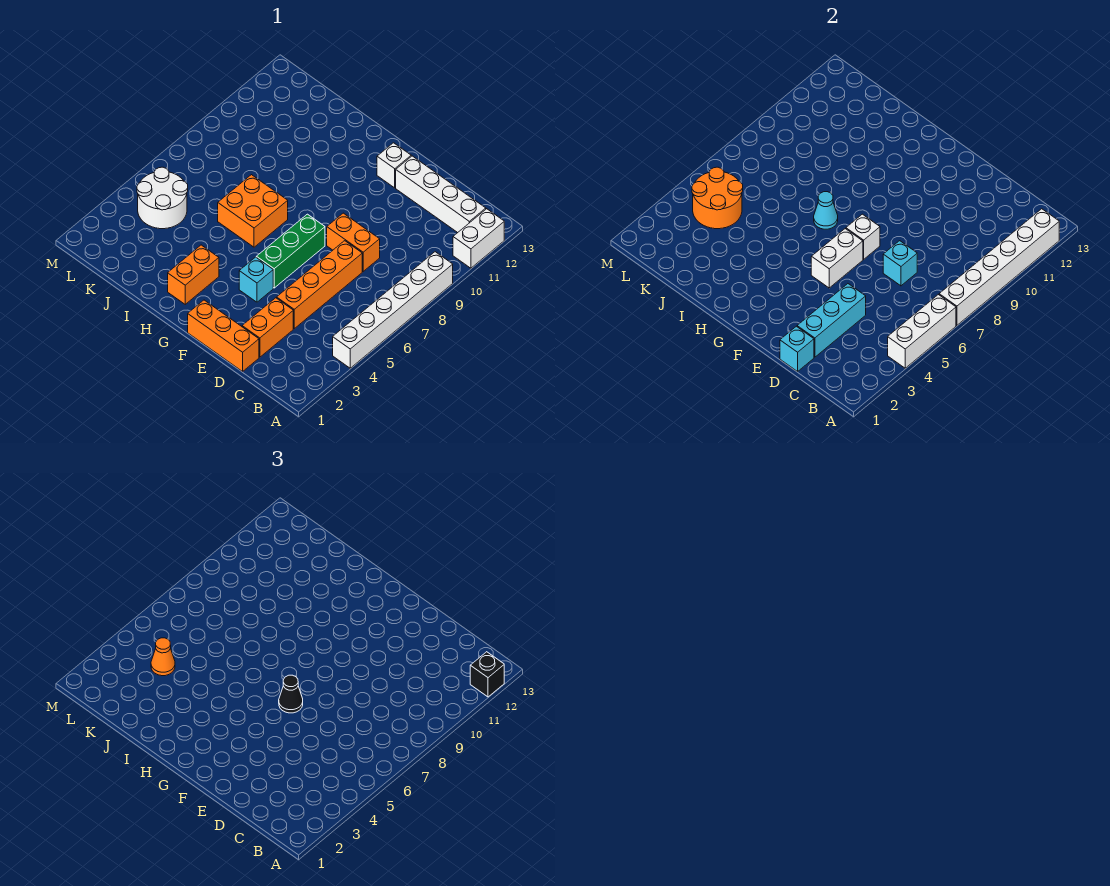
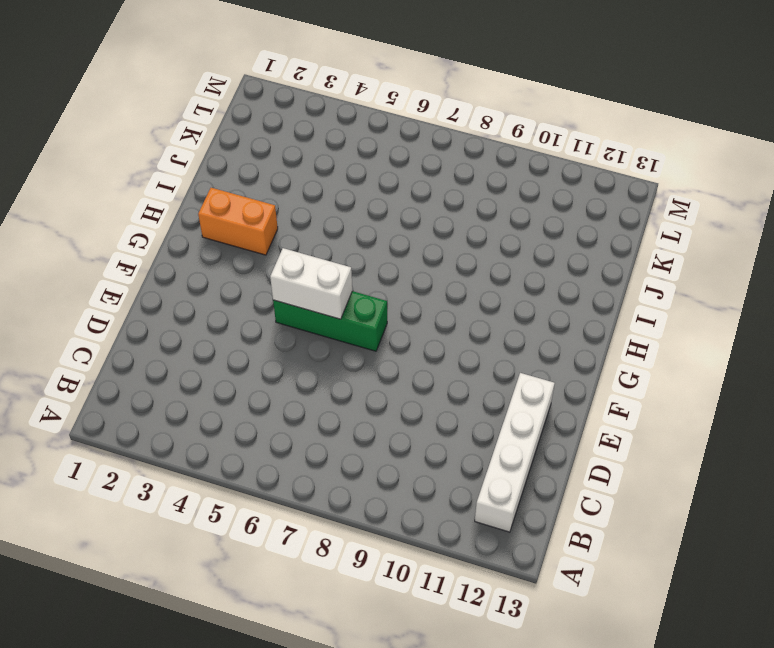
none -> white brick A4:A9 level 1
none -> white brick A11:A12 level 1
none -> orange brick D1:F1 level 1

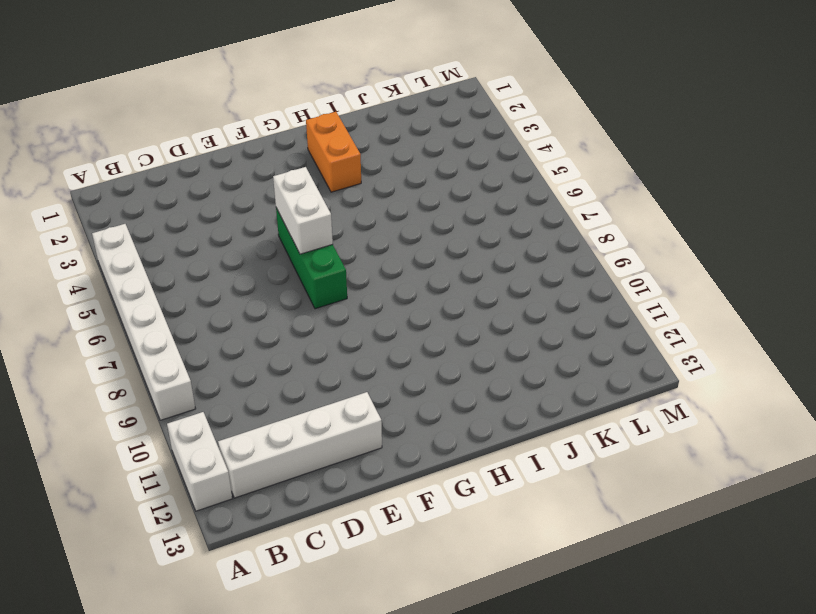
none -> orange brick D1:F1 level 1
none -> orange brick D2:D3 level 1
none -> orange brick D4:D7 level 1

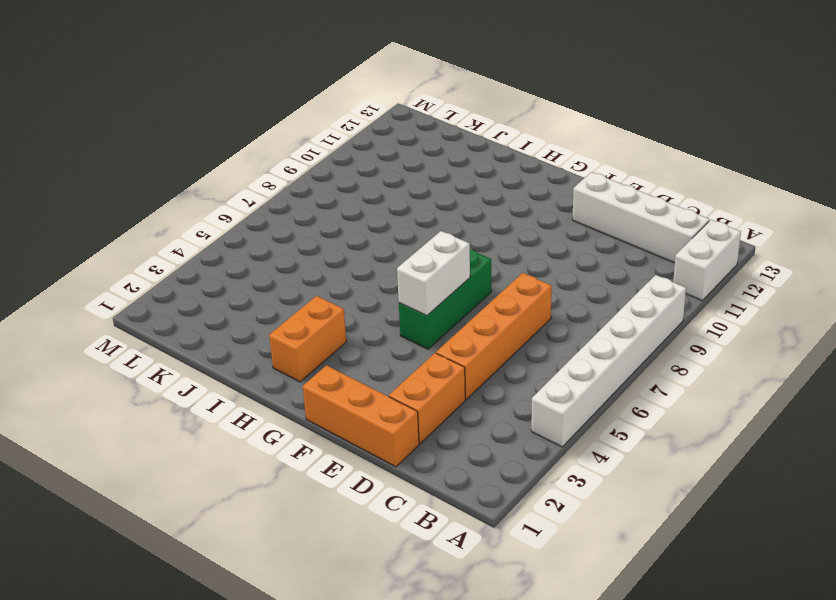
none -> orange brick D8:E8 level 1
none -> cyan brick F4 level 1
none -> white brick F12 level 1

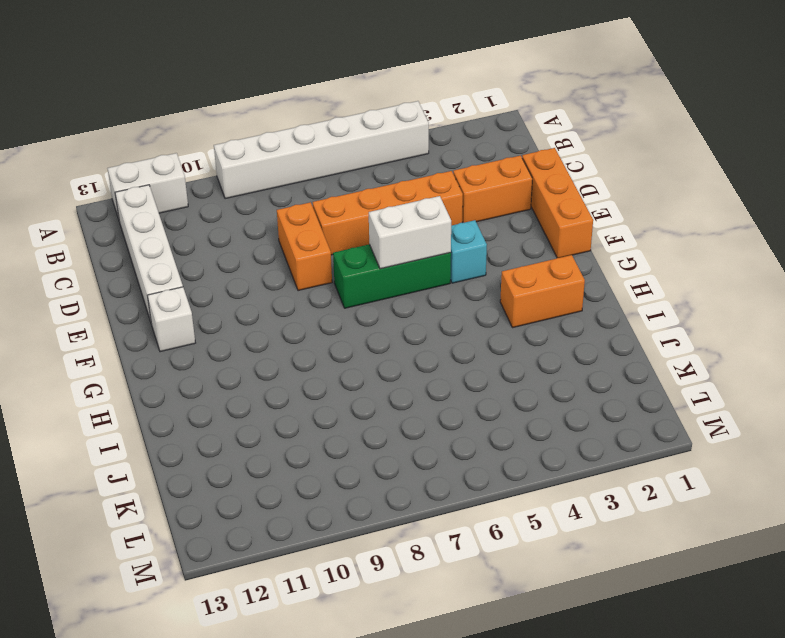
none -> orange brick H6:I7 level 1
none -> white round brick K4:L5 level 1
none -> white brick A4:A6 level 2

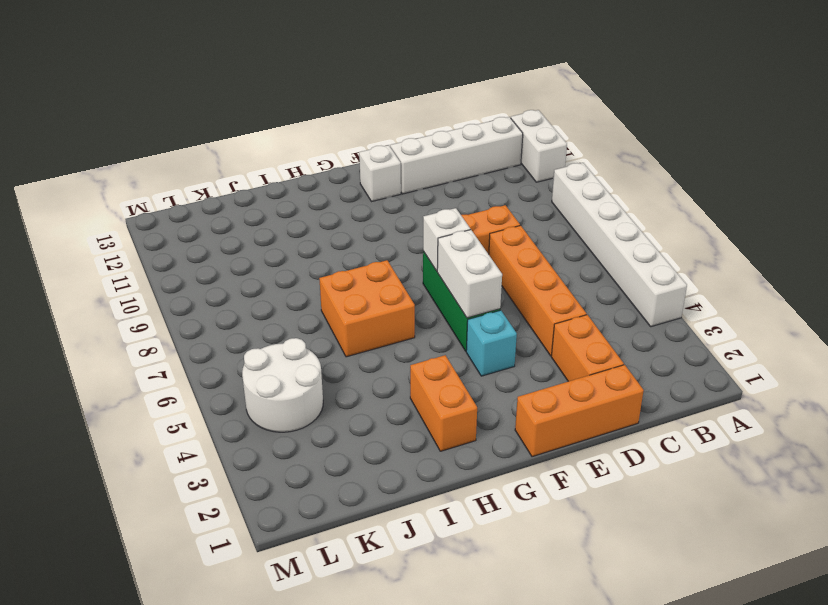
none -> white brick A4:A6 level 2
none -> white brick A7:A12 level 2
none -> cyan brick D1 level 2

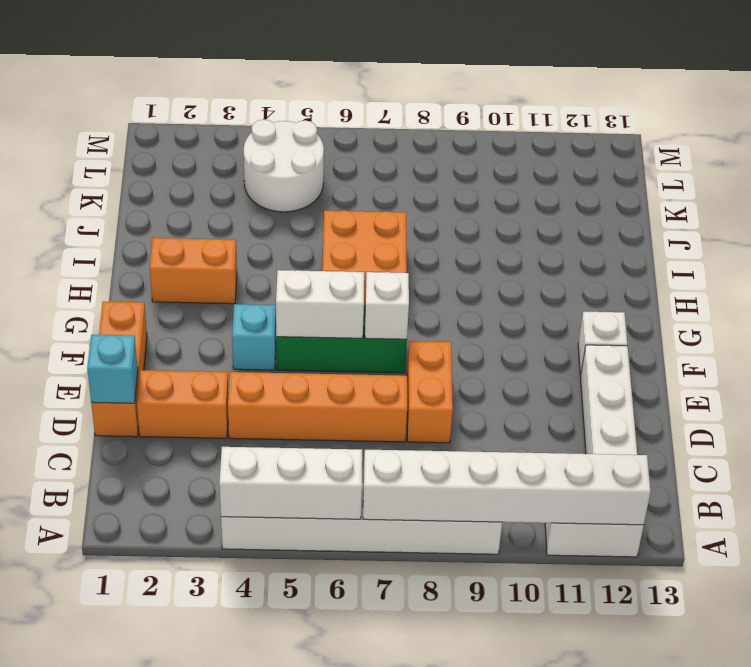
none -> cyan brick D2:D4 level 2
none -> cyan brick D7 level 2
none -> cyan cone H7 level 2

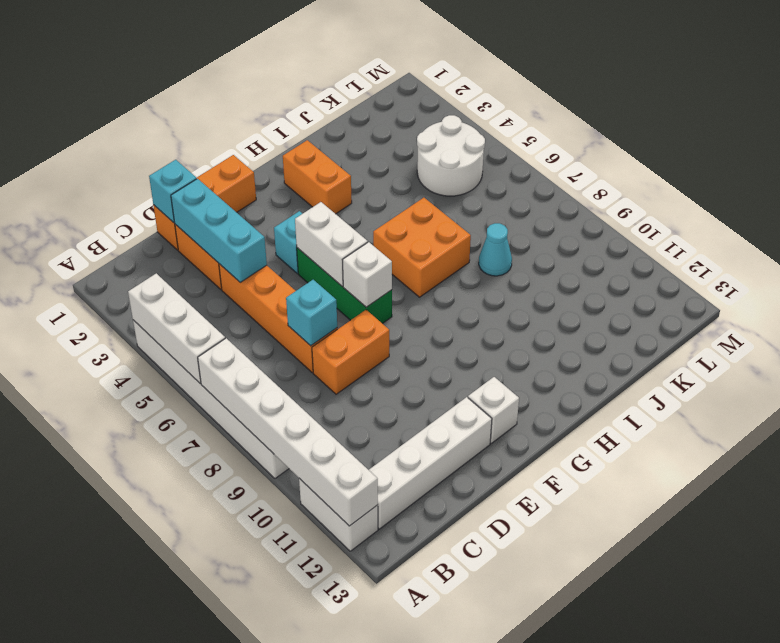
cyan cone J8 level 1 -> cyan cone H7 level 2
none -> orange round brick K4:L5 level 2
none -> black brick A12 level 3
none -> black cone F6 level 3

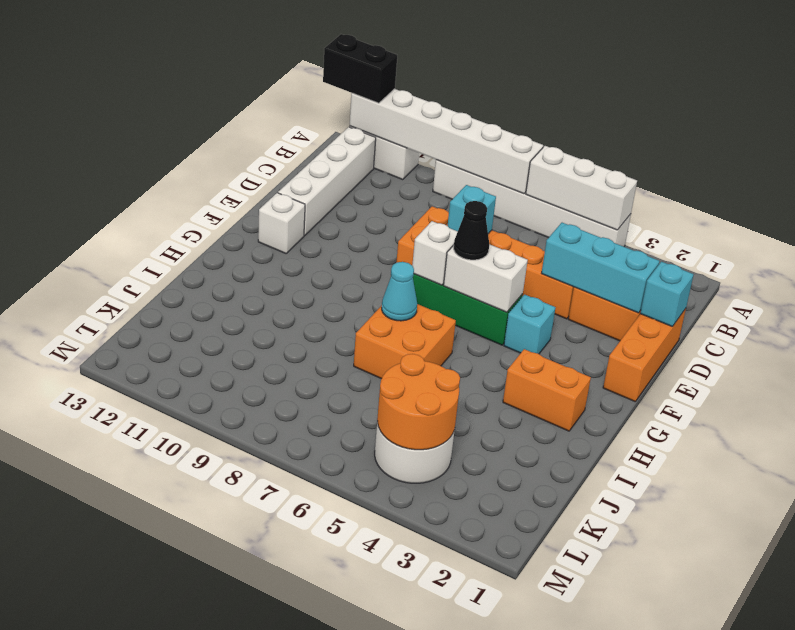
black brick A12:A13 level 3 -> black brick A12 level 3
none -> orange cone K4 level 3

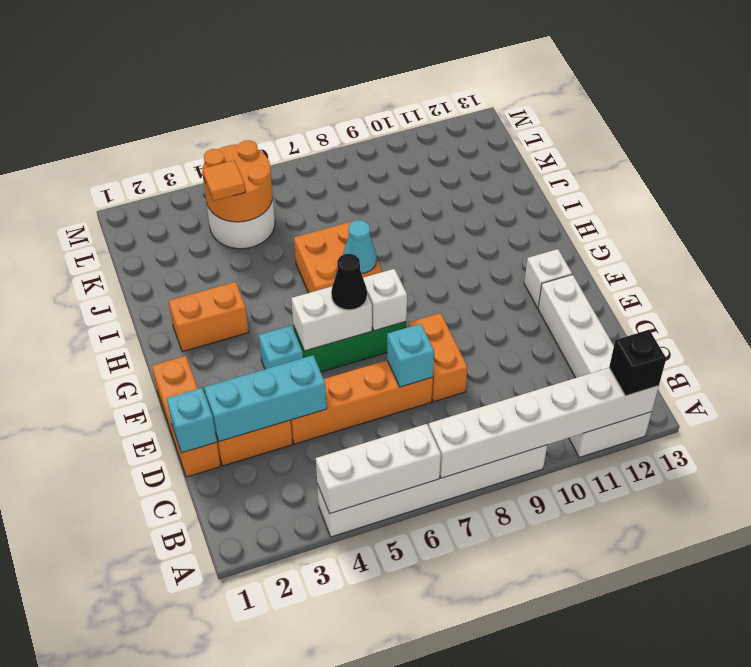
orange tile K4 level 3 -> orange cone K4 level 3

